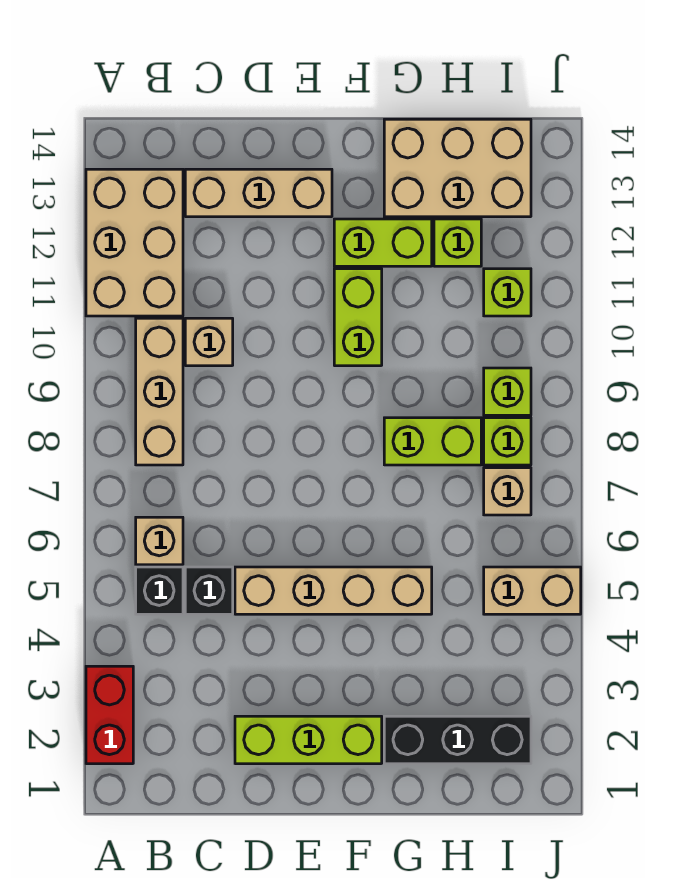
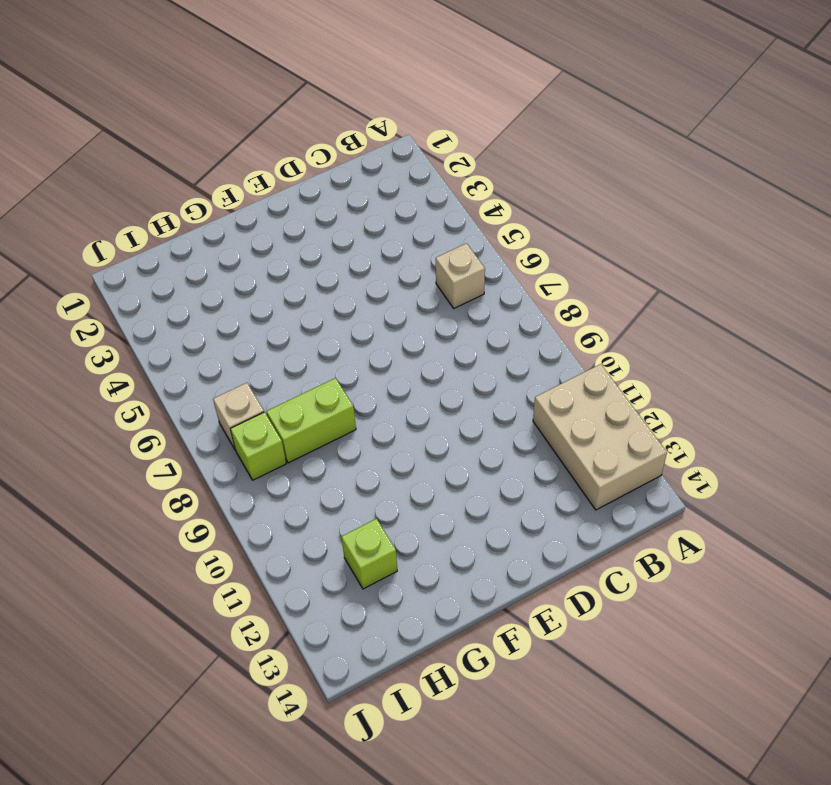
none -> red brick A2:A3 level 1
none -> black brick B5 level 1
none -> tan brick B8:B10 level 1

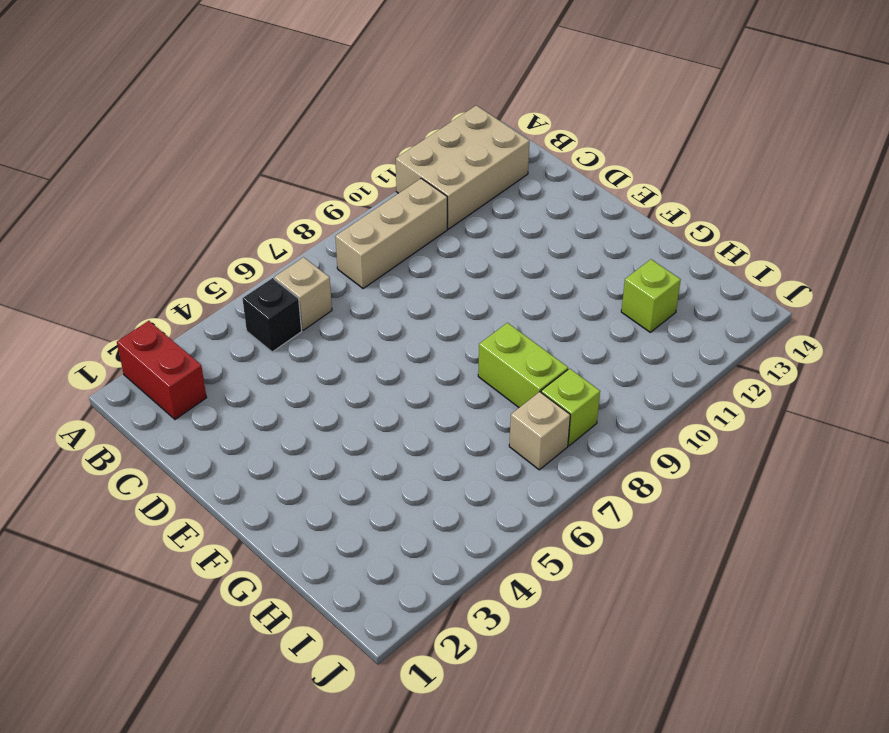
red brick A2:B2 level 1 -> red brick A2:A3 level 1
none -> black brick C5 level 1
none -> tan brick C10 level 1
none -> tan brick C13:E13 level 1

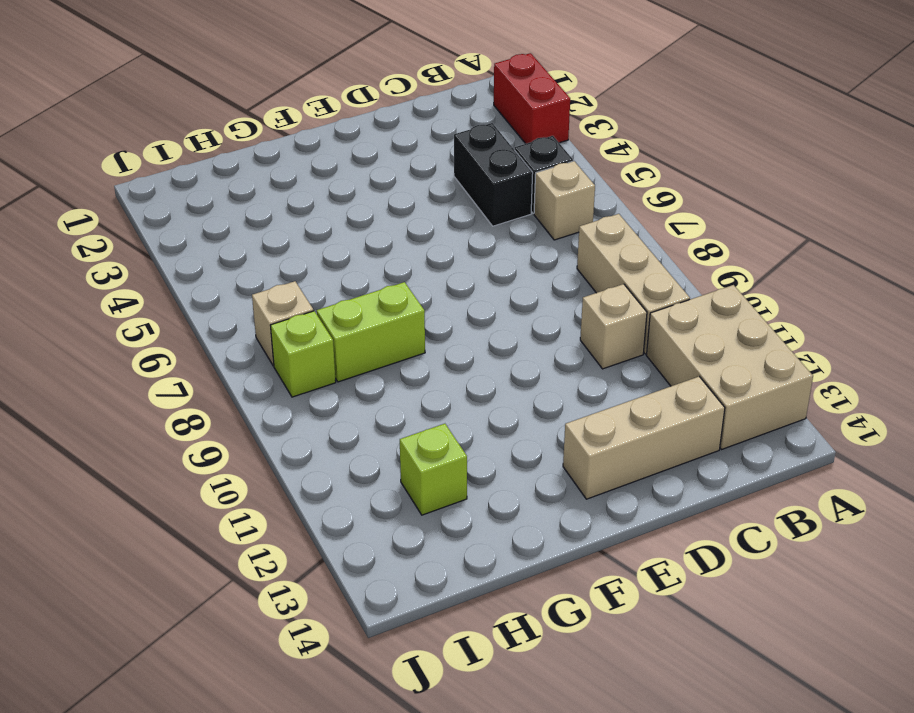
black brick C4:C5 level 1 -> black brick C5 level 1
none -> lime brick D2:F2 level 1
none -> tan brick D5:G5 level 1
none -> lime brick F10:F11 level 1

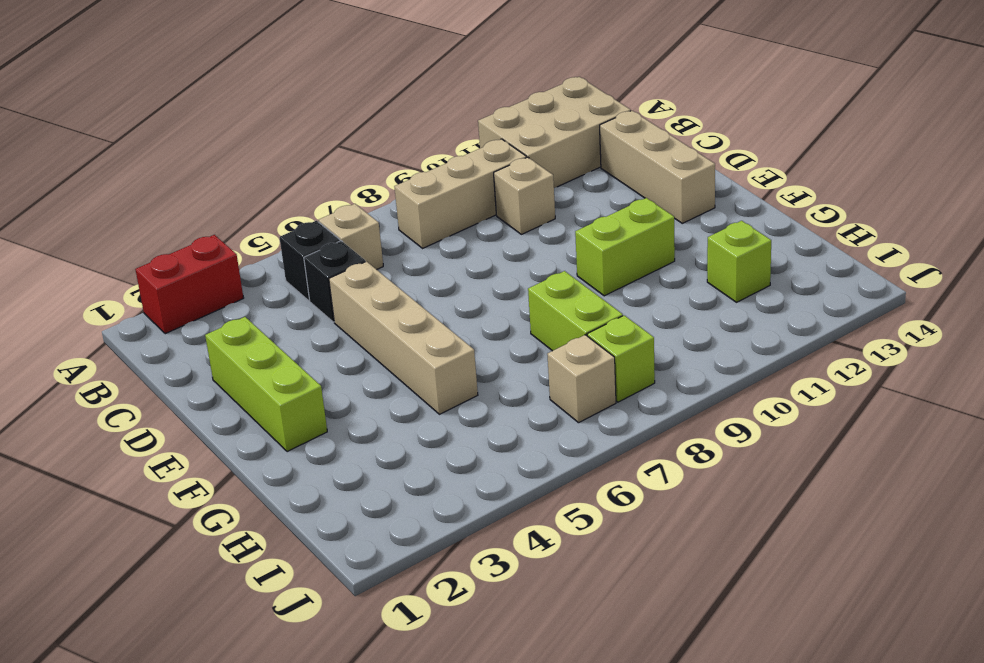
none -> lime brick F12:G12 level 1
none -> black brick G2:I2 level 1
none -> tan brick G13:I14 level 1

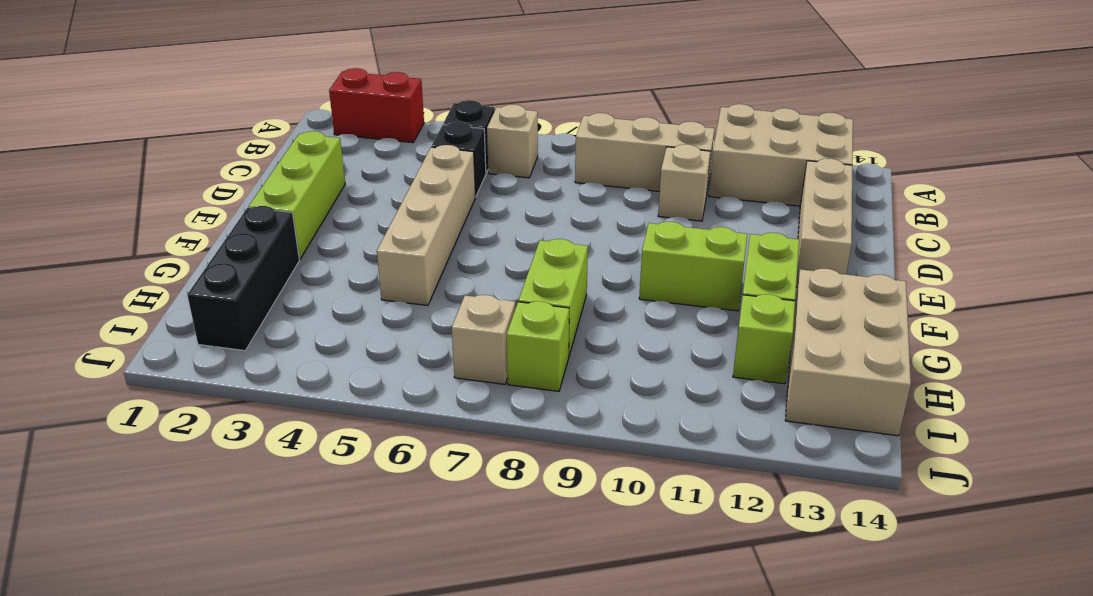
none -> tan brick I5:J5 level 1
none -> lime brick I9 level 1
none -> lime brick I11 level 1

